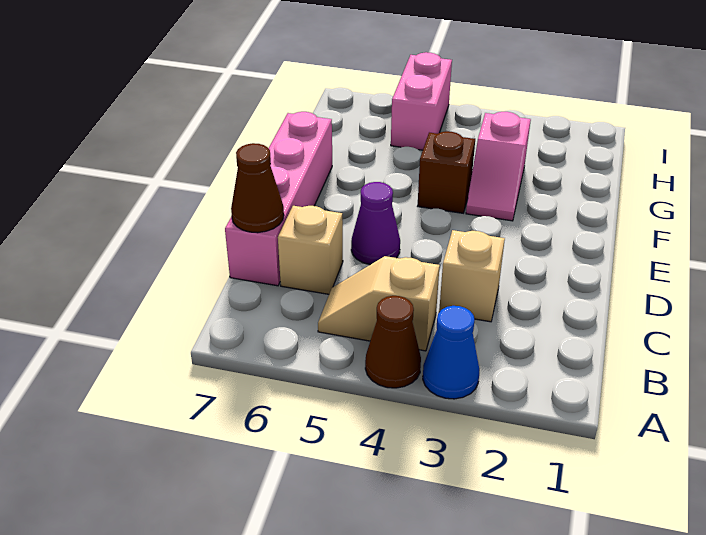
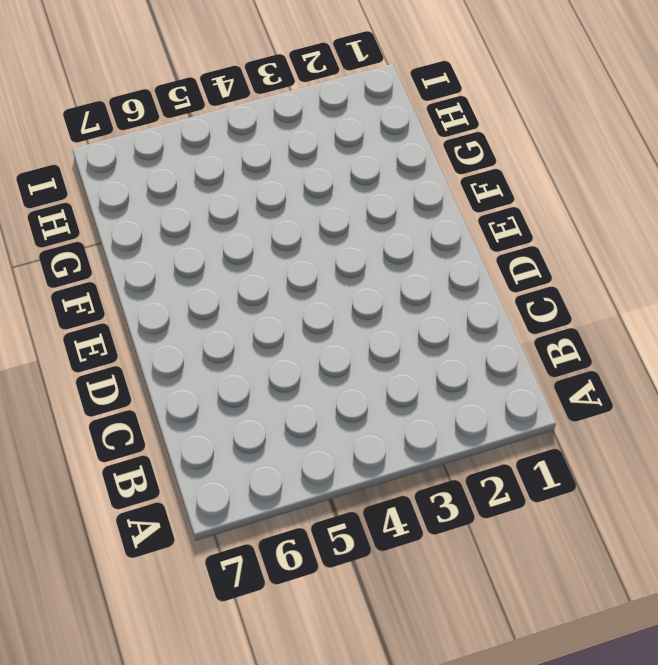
none -> blue cone A3 level 1
none -> brown cone A4 level 1

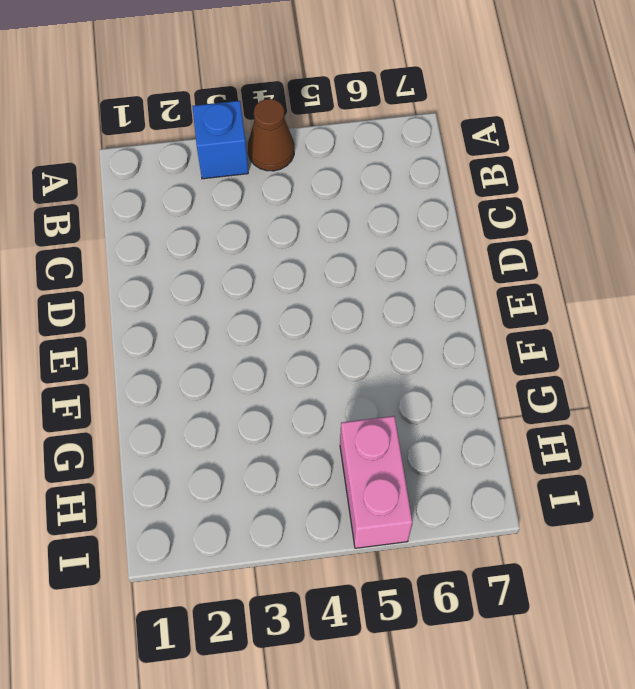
blue brick A3 level 1 -> blue cone A3 level 1
none -> tan slope B4:B5 level 1 top 4
none -> tan brick C3 level 1

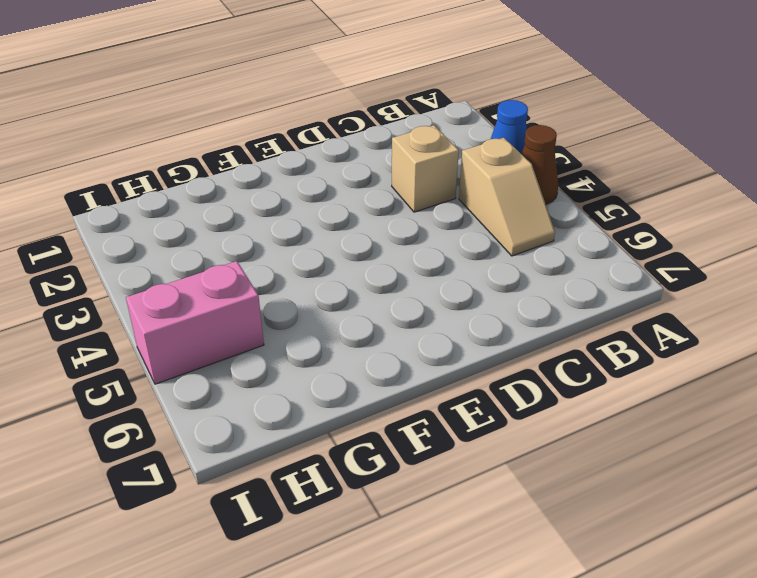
none -> tan brick C6 level 1
none -> pink brick C7:F7 level 1

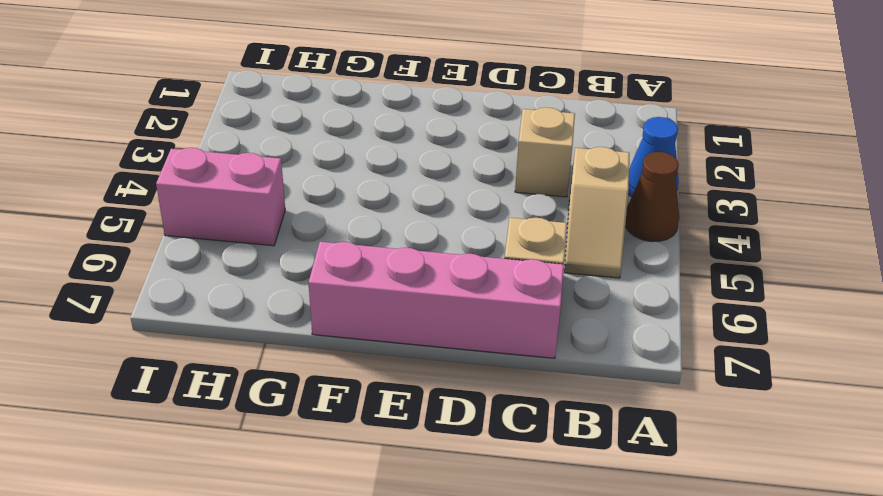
none -> purple cone D5 level 1
none -> pink slope F3:G3 level 1 top G

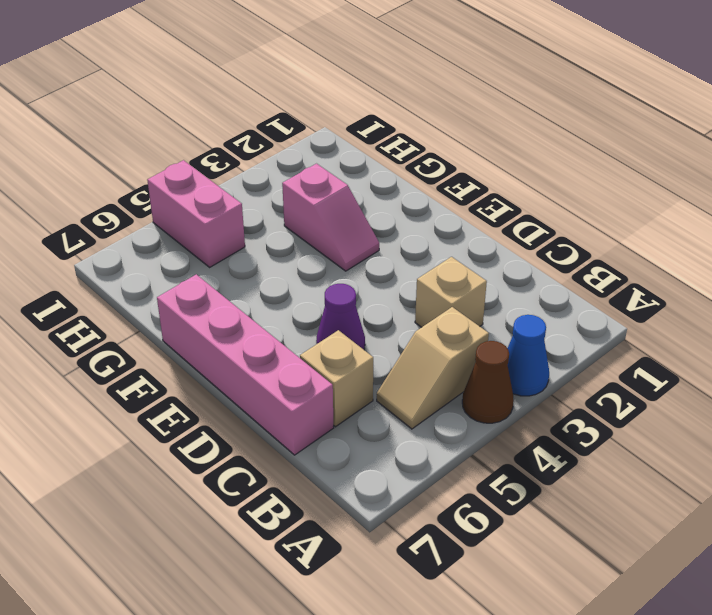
none -> brown brick F4 level 1
none -> brown cone C7 level 2

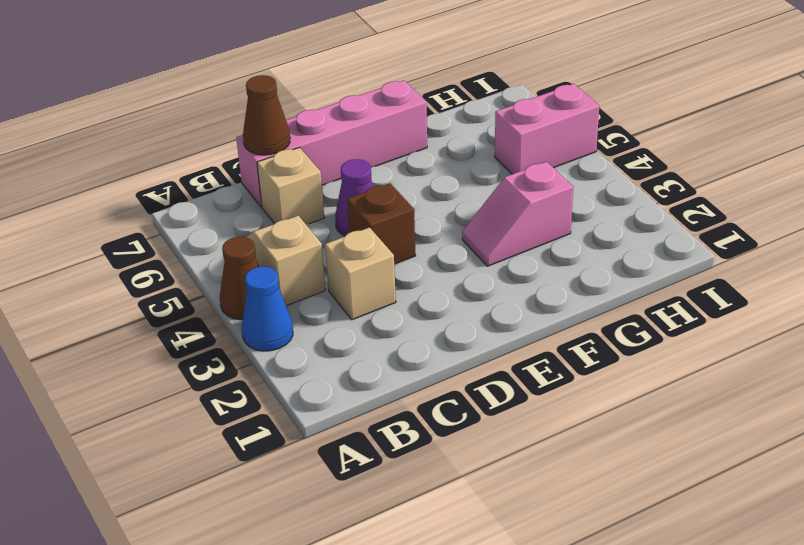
brown brick D4 level 1 -> brown brick F4 level 1

